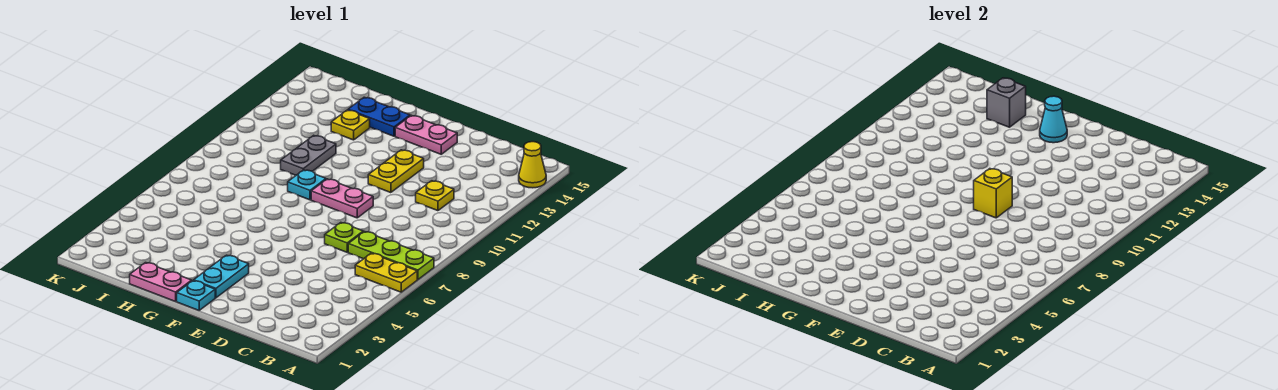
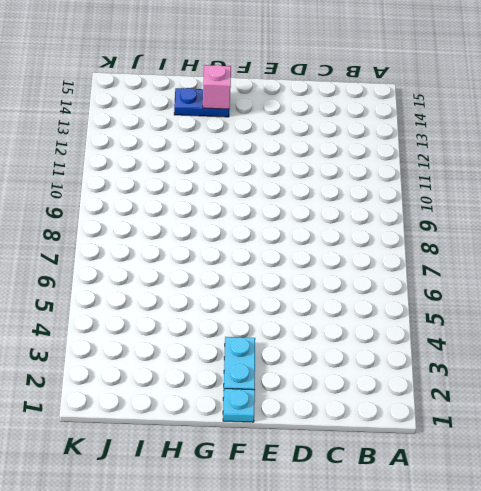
pink brick G14 level 2 -> none
none -> yellow plate A6:B6 level 1
none -> lime plate A7:C7 level 1
none -> yellow cone A14 level 1

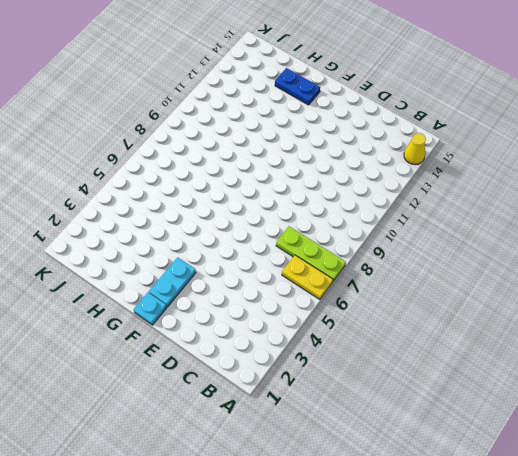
none -> yellow plate C11 level 1
none -> lime plate D7 level 1
none -> pink plate E9:F9 level 1

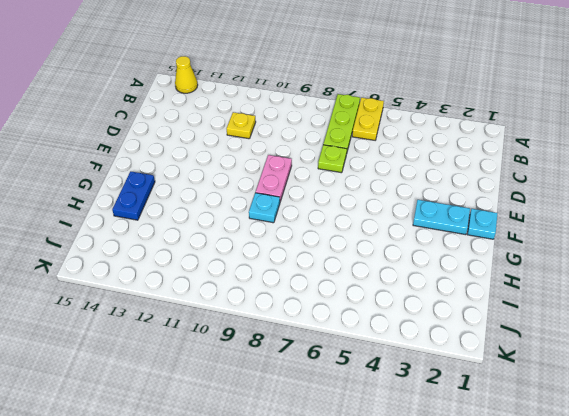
none -> yellow plate E11:E12 level 1
none -> pink plate E14:F14 level 1
none -> pink plate G1:H1 level 1

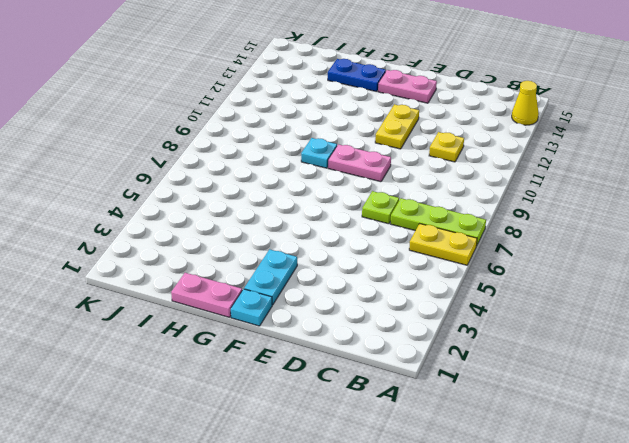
none -> grey plate H10:H11 level 1
none -> yellow plate H13 level 1
none -> yellow brick E9 level 2

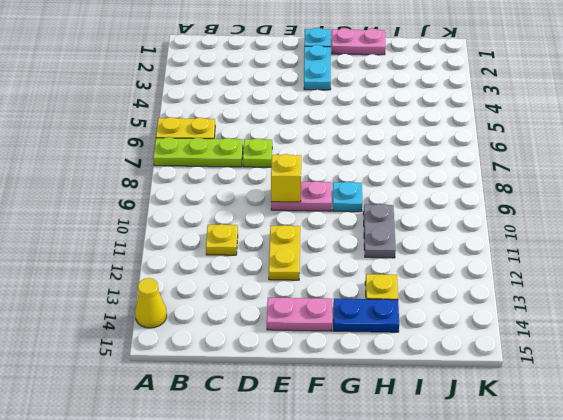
none -> cyan cone F14 level 2
none -> grey brick H14 level 2

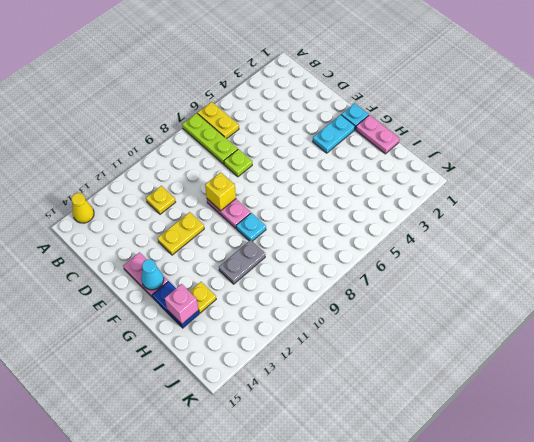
pink brick H14 level 2 -> grey brick H14 level 2

